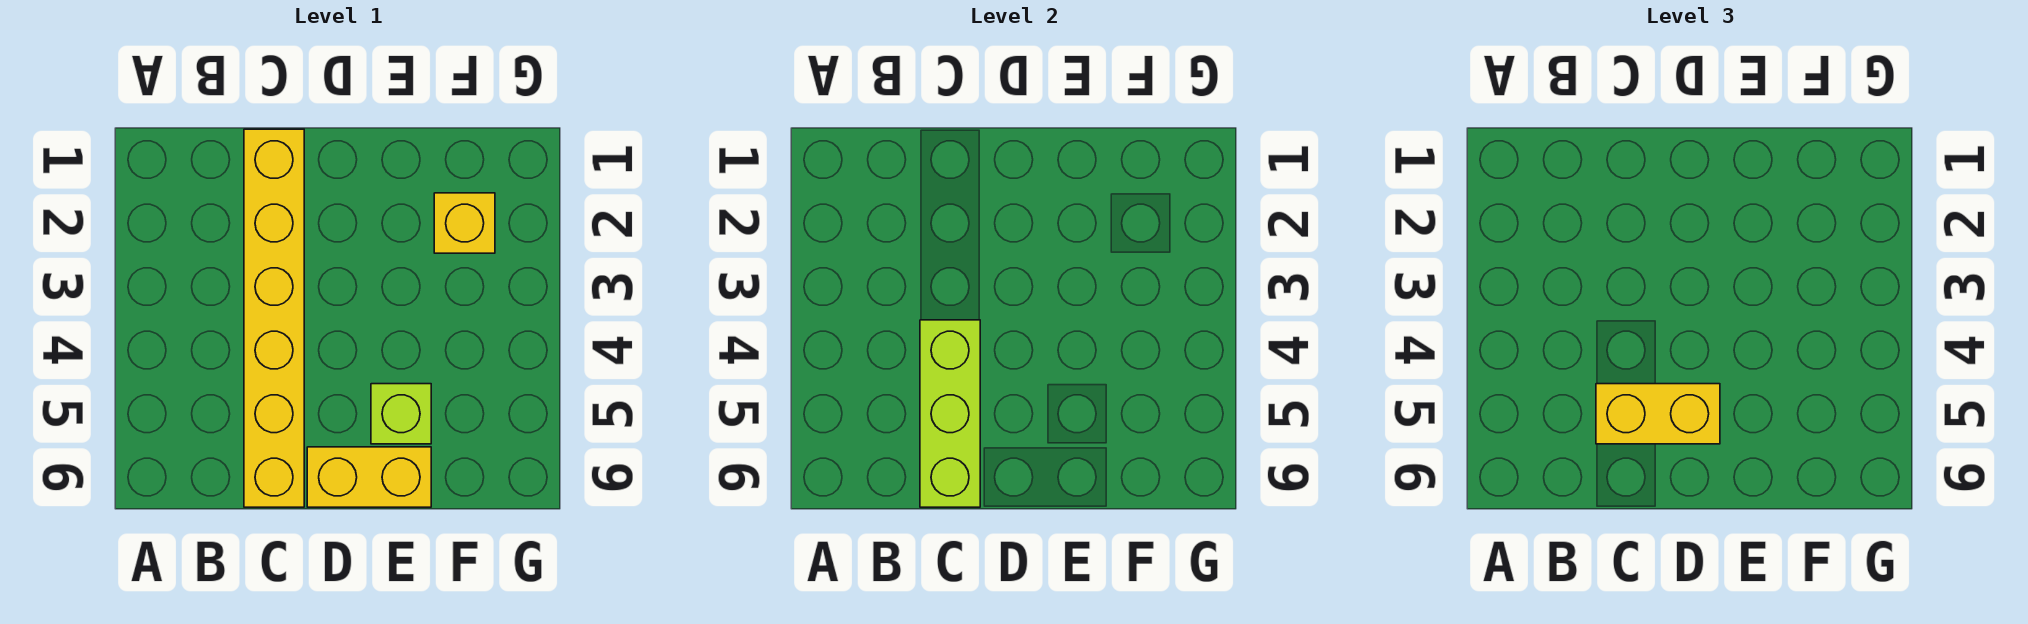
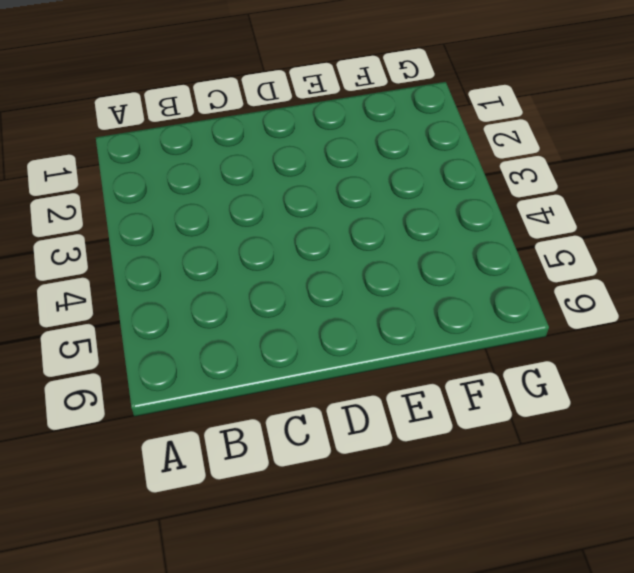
none -> yellow brick C1:C6 level 1
none -> yellow brick D6:E6 level 1

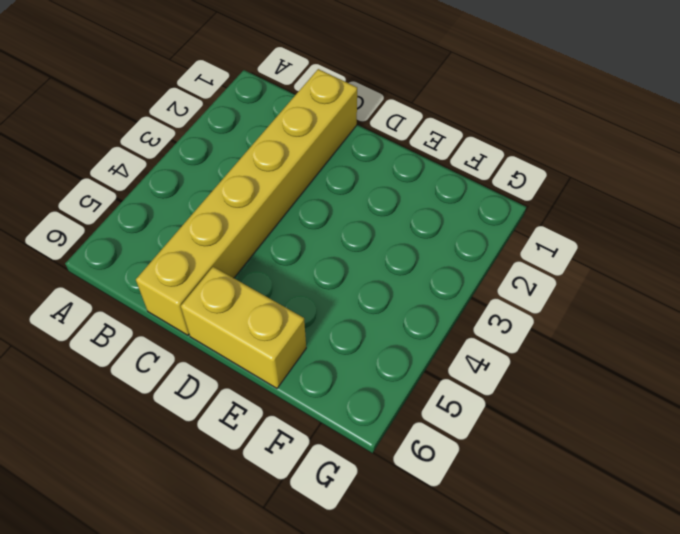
none -> lime brick E5 level 1
none -> yellow brick F2 level 1

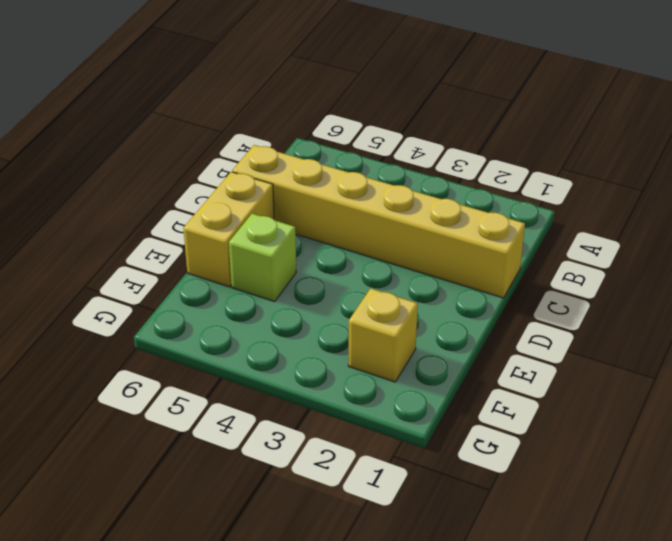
none -> lime brick C4:C6 level 2
none -> yellow brick C5:D5 level 3

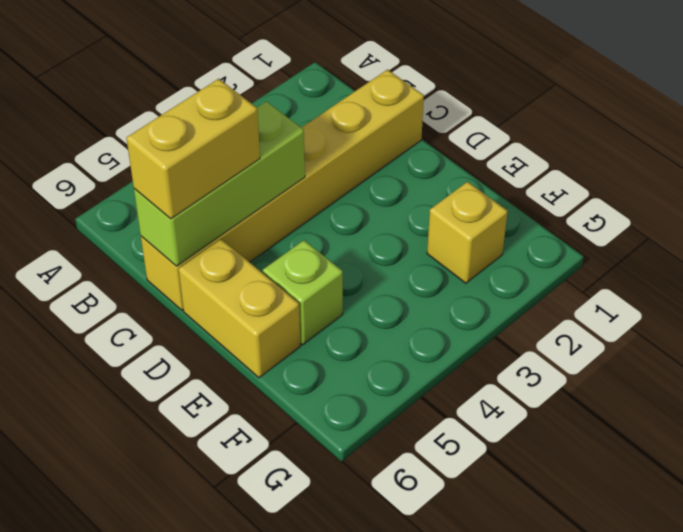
yellow brick C5:C6 level 3 -> yellow brick C5:D5 level 3

